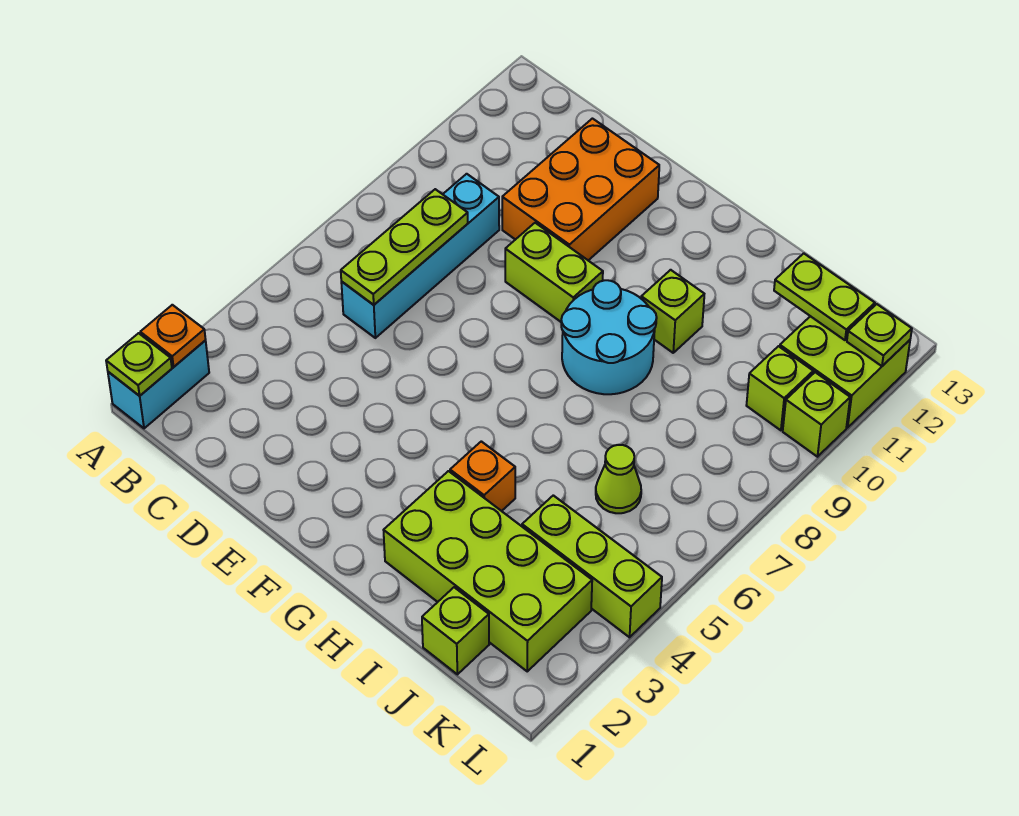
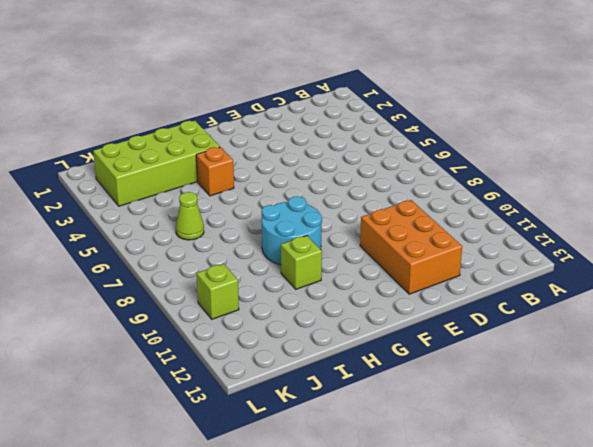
none -> cyan brick A1:A2 level 1
none -> cyan brick C6:C9 level 1
none -> lime brick E9:F9 level 1

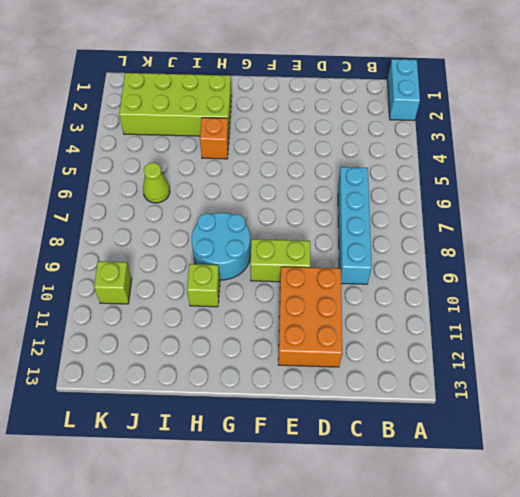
none -> lime brick J1 level 1
none -> lime brick J4:L4 level 1
none -> lime brick K11:L12 level 1

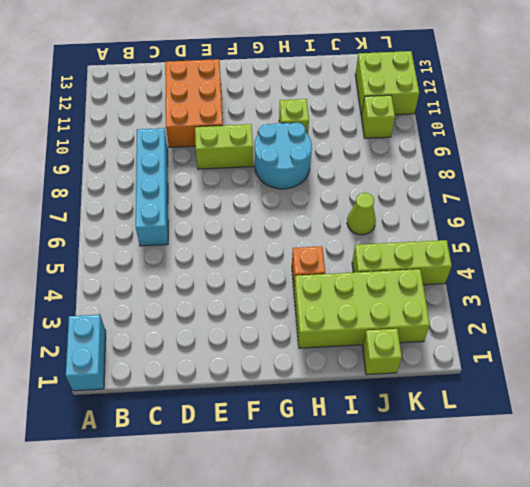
none -> lime brick L10 level 1
none -> lime plate A1 level 2
none -> orange plate A2 level 2

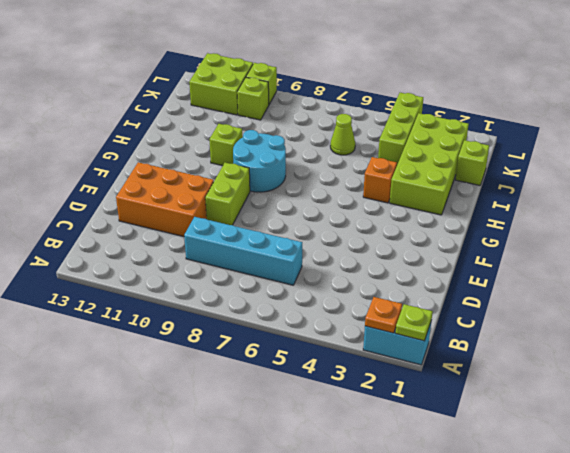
none -> lime plate C6:C8 level 2
none -> lime plate J12:K12 level 2
none -> lime plate L12 level 2

